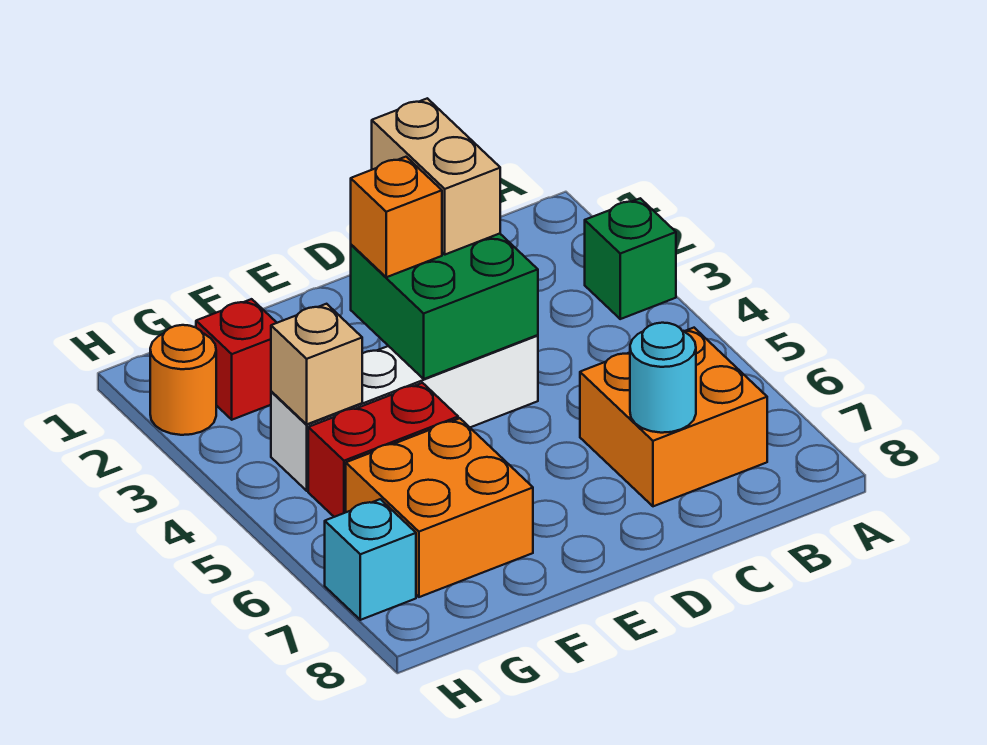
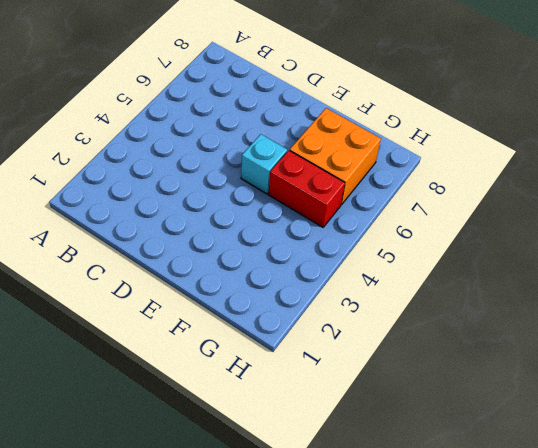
cyan brick E5 level 1 -> cyan brick H7 level 1
none -> green brick A3 level 1
none -> orange brick B6:C7 level 1
none -> white brick D4:G4 level 1

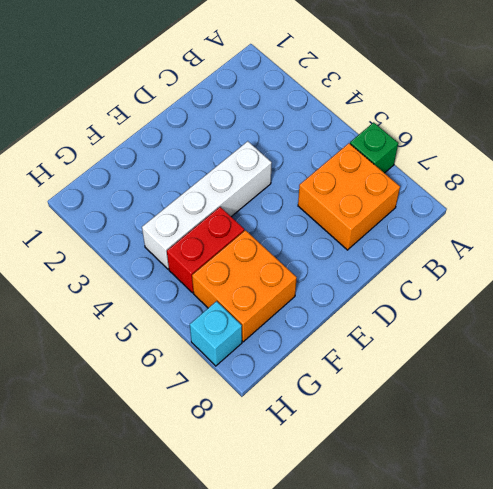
green brick A6 level 1 -> green brick A3 level 1
none -> red brick G2 level 1
none -> orange round brick H2 level 1
none -> cyan round brick C7 level 2

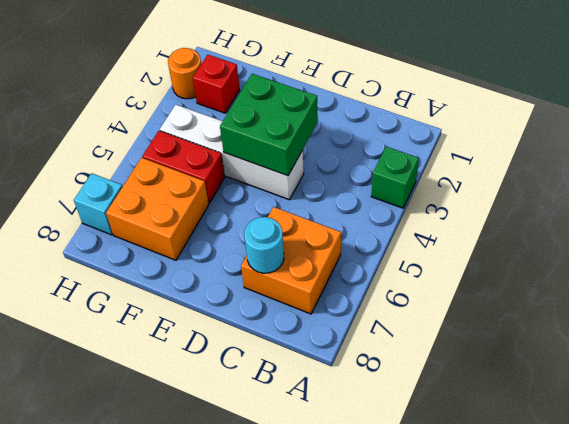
none -> tan brick G4 level 2
none -> tan brick D2:D3 level 3
none -> orange brick E3 level 3

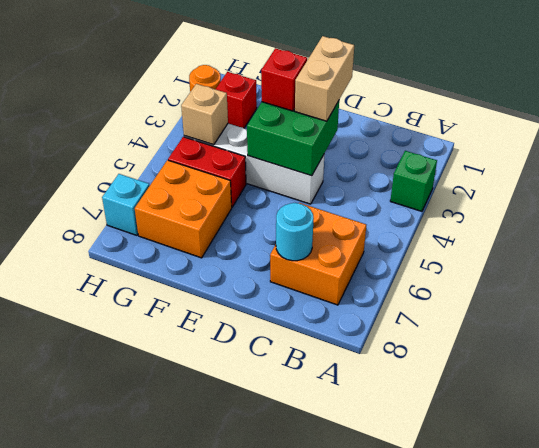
red brick E3 level 3 -> orange brick E3 level 3

